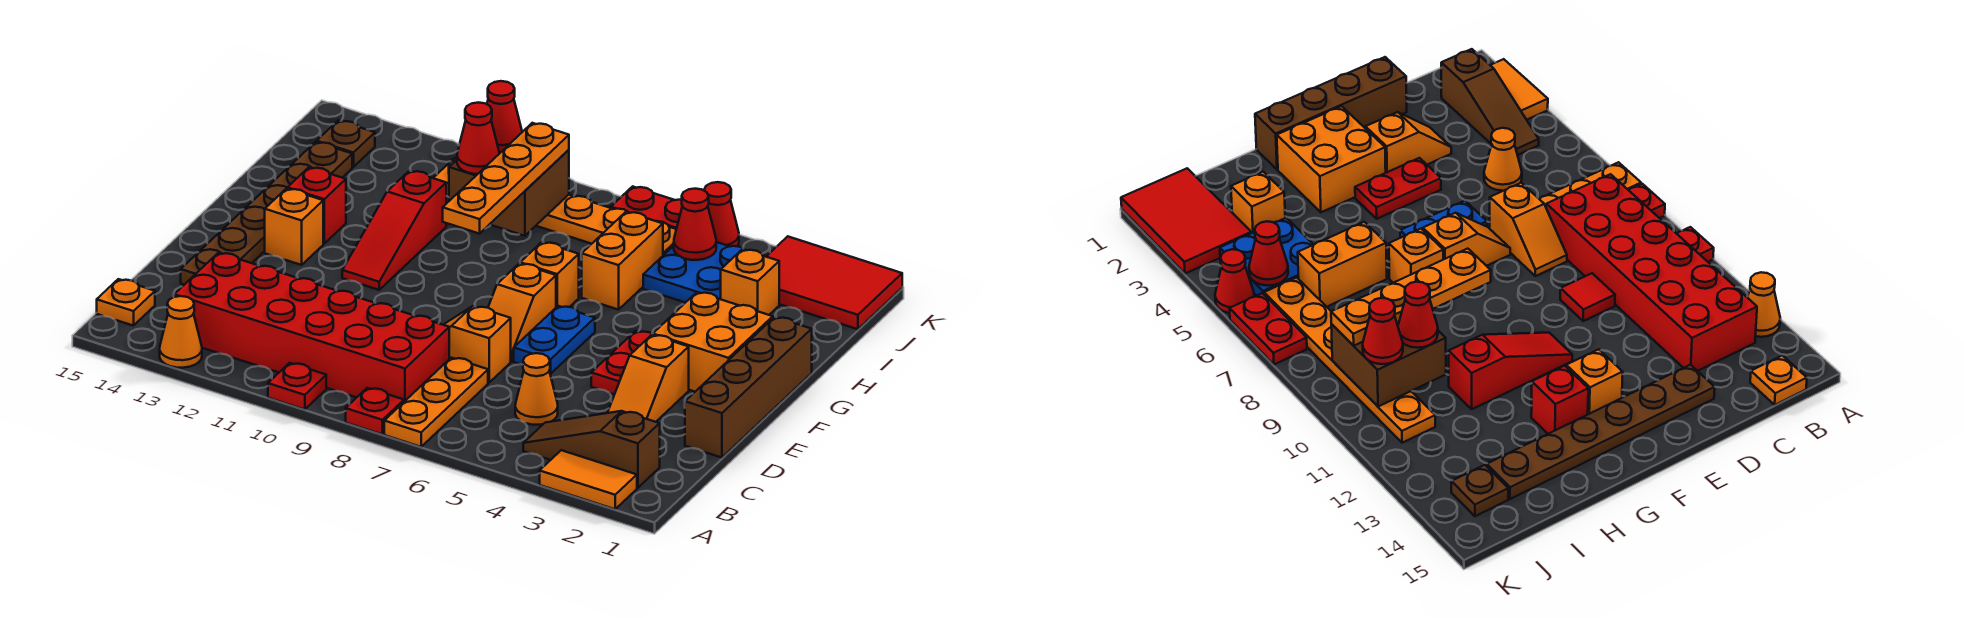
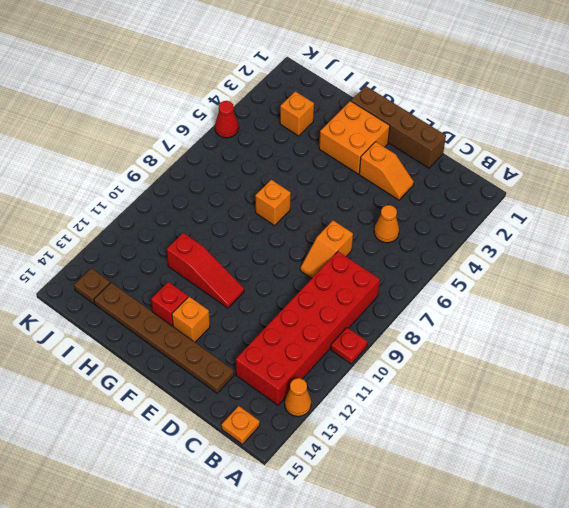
none -> orange tile A2:A3 level 1
none -> orange plate A7:C7 level 1
none -> red plate A8 level 1
none -> brown slope B2:B4 level 1 top 2

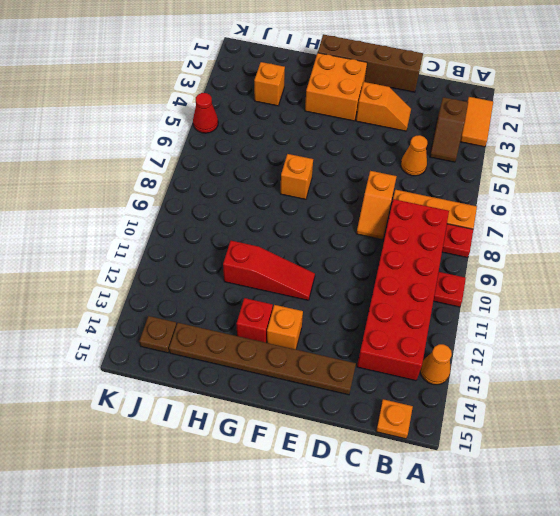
brown slope B3:B4 level 1 top 3 -> brown slope B2:B4 level 1 top 2
none -> red tile D10 level 1
none -> red plate E4:F4 level 1
none -> blue plate E6:F6 level 1
none -> orange slope E7:F7 level 1 top F

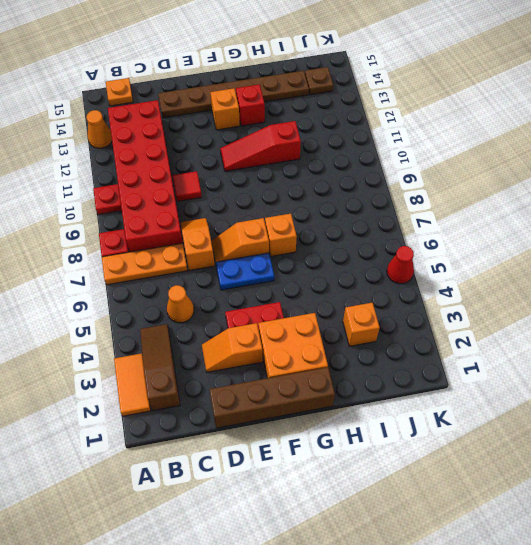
none -> orange brick H6:I6 level 1
none -> blue plate I4:J5 level 1
none -> red tile J1:K3 level 1
none -> orange plate J6:J11 level 1

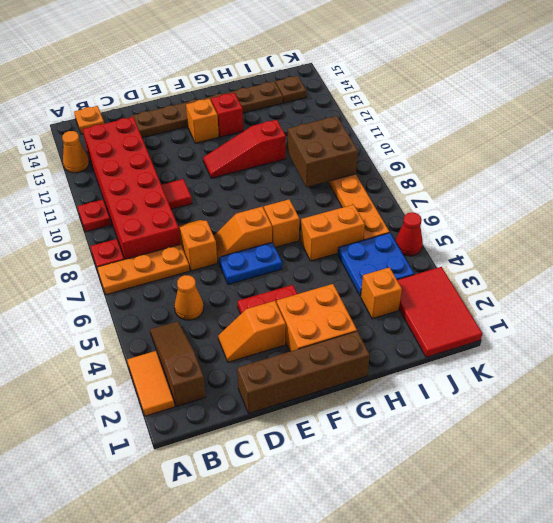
none -> red plate K6:K7 level 1
none -> red cone J5 level 2
none -> orange plate G9:J9 level 3
none -> red cone I10 level 3

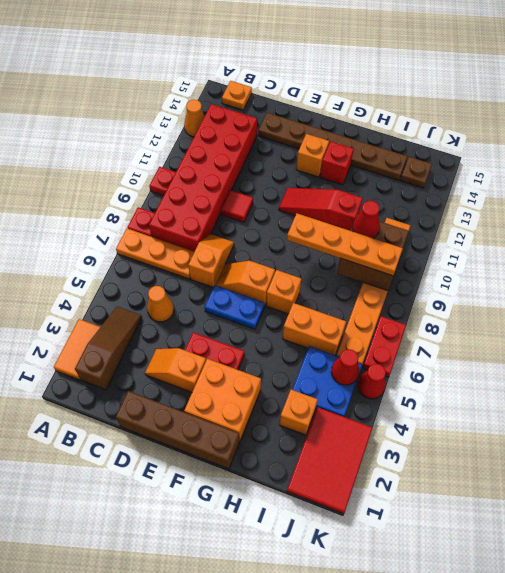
none -> red cone J10 level 3

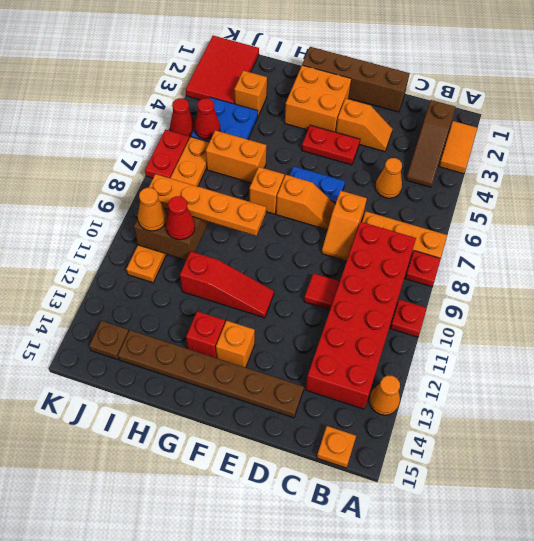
orange cone J10 level 3 -> red cone J10 level 3

